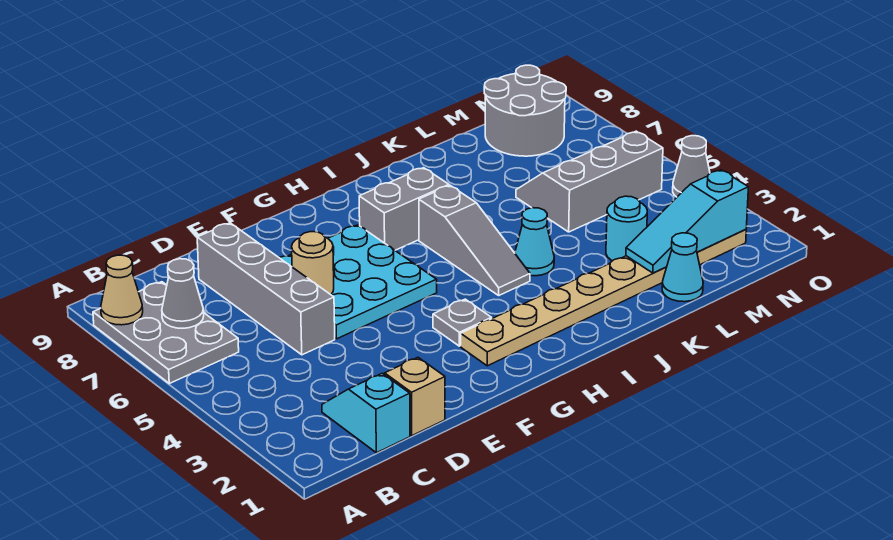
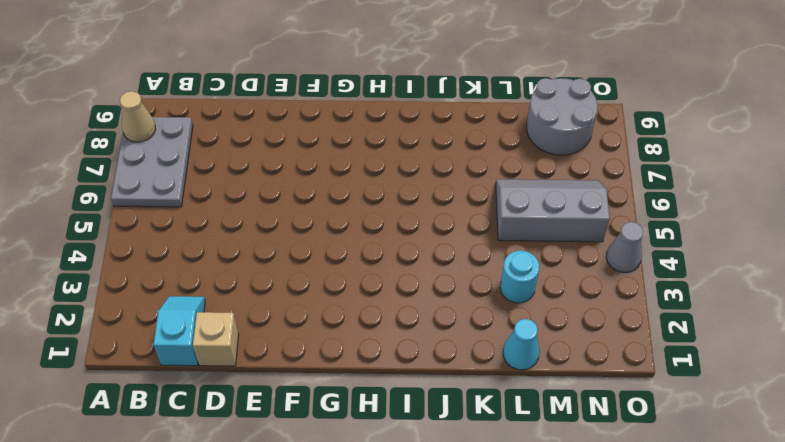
none -> grey brick D5:D8 level 1
none -> cyan plate E5:G7 level 1
none -> tan plate G2:N2 level 1

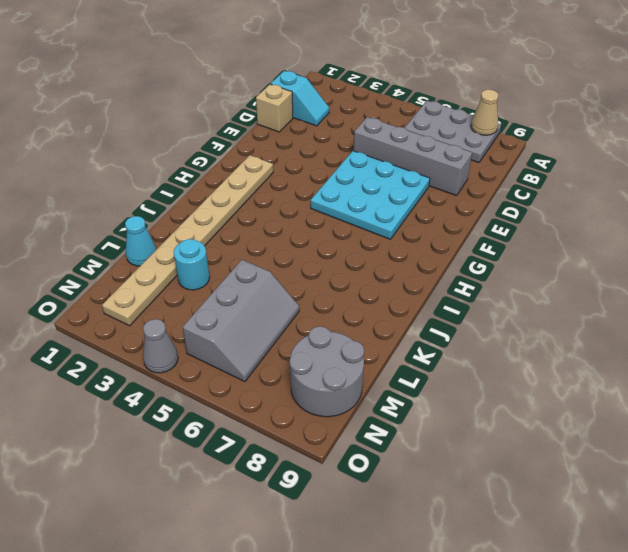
none -> grey plate G3 level 1
none -> grey brick H7:I7 level 1
none -> grey slope I4:I6 level 1 top 6

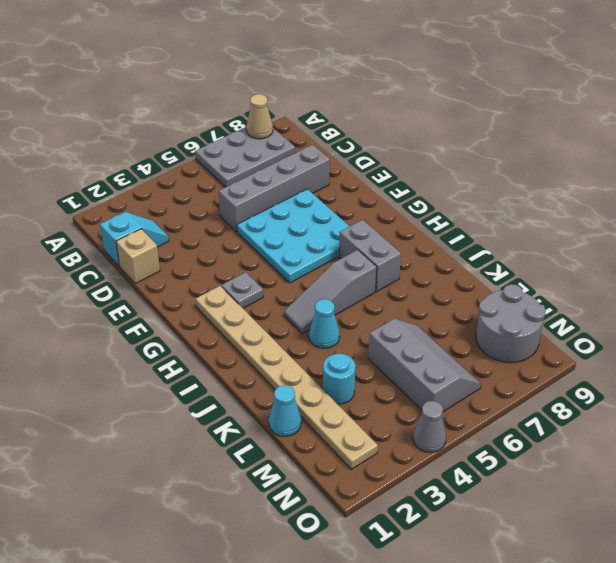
none -> grey cone B7 level 2
none -> tan round brick E6 level 2
none -> cyan slope L2:N2 level 2 top N

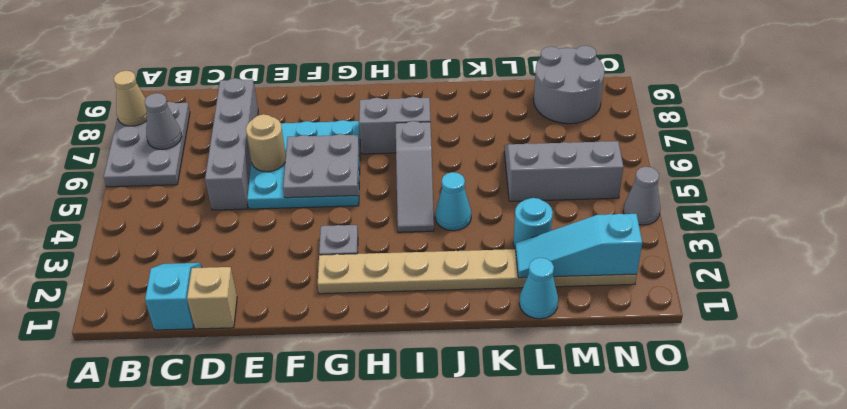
grey plate F5:G6 level 2 -> none

